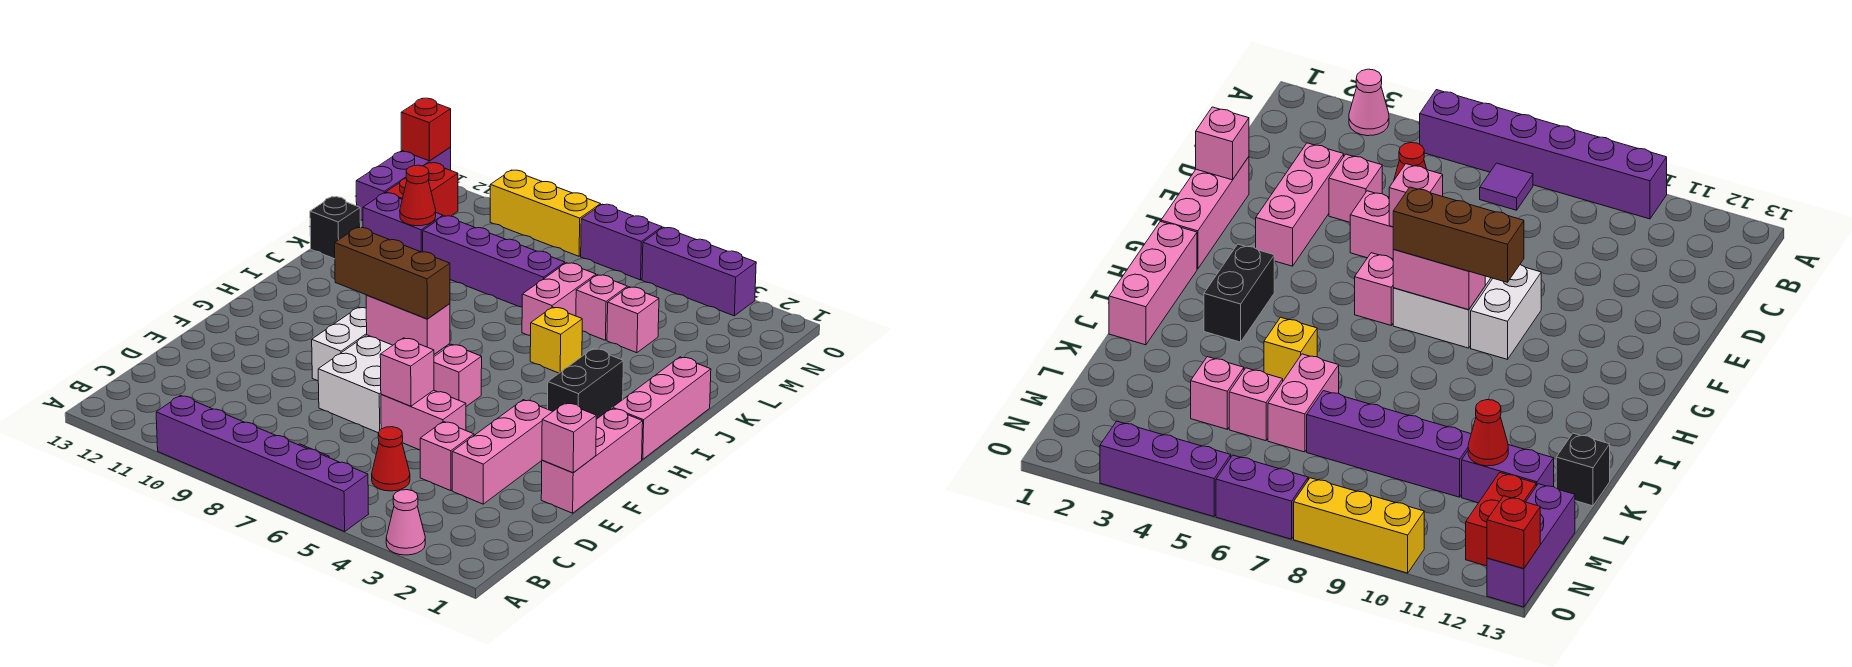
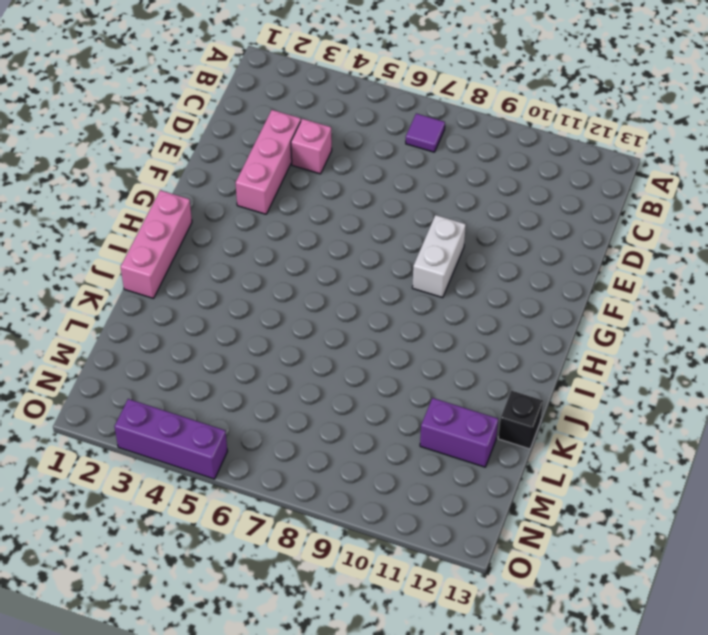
none -> pink cone A3 level 1
none -> purple brick A5:A10 level 1
none -> red cone C5 level 1
none -> pink brick E1:G1 level 1

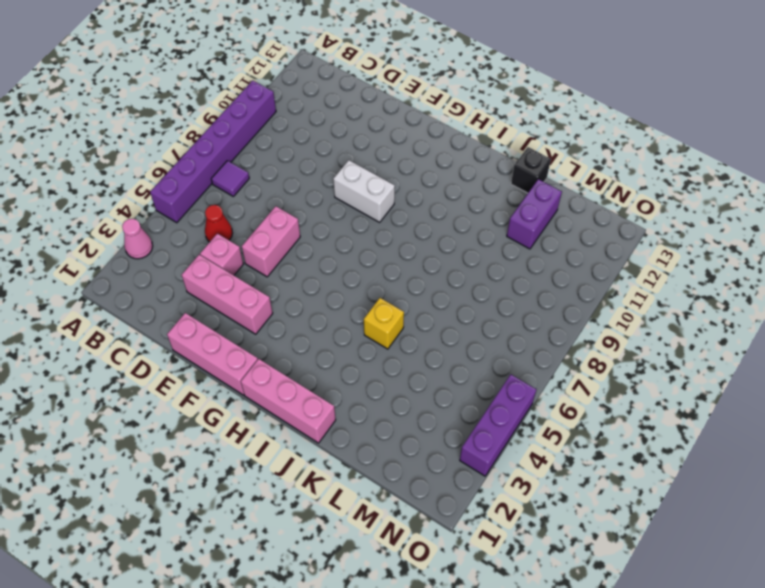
none -> white brick E7:G8 level 1
none -> pink brick G6 level 1
none -> black brick H3:I3 level 1
none -> pink brick K6:L6 level 1

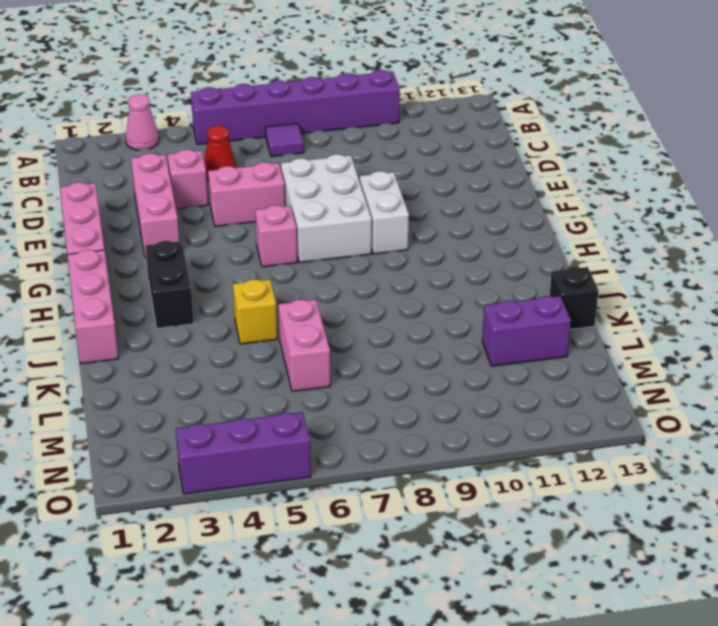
none -> pink brick L4 level 1
none -> pink brick L5 level 1
none -> purple brick L7:L10 level 1
none -> red brick M12:N12 level 1

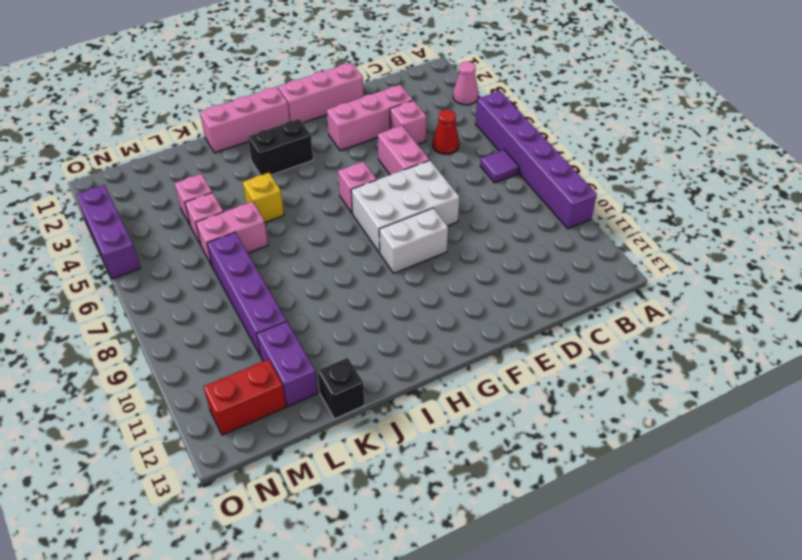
none -> purple brick M13:O13 level 1
none -> purple brick O6:O7 level 1
none -> yellow brick O8:O10 level 1
none -> pink brick E1 level 2

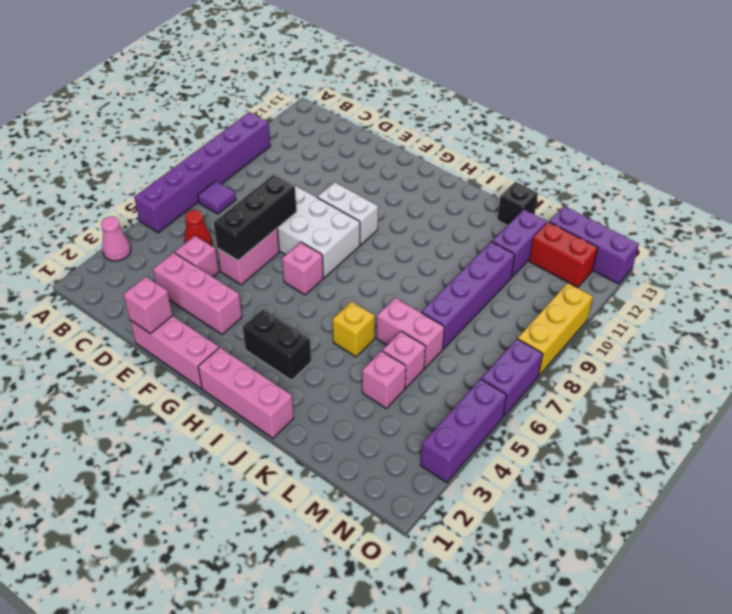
black brick E5:E7 level 2 -> pink brick E6 level 2
none -> pink brick G7:G8 level 2
none -> red cone L11 level 2
none -> red brick O13 level 2
none -> brown brick G7:G9 level 3

